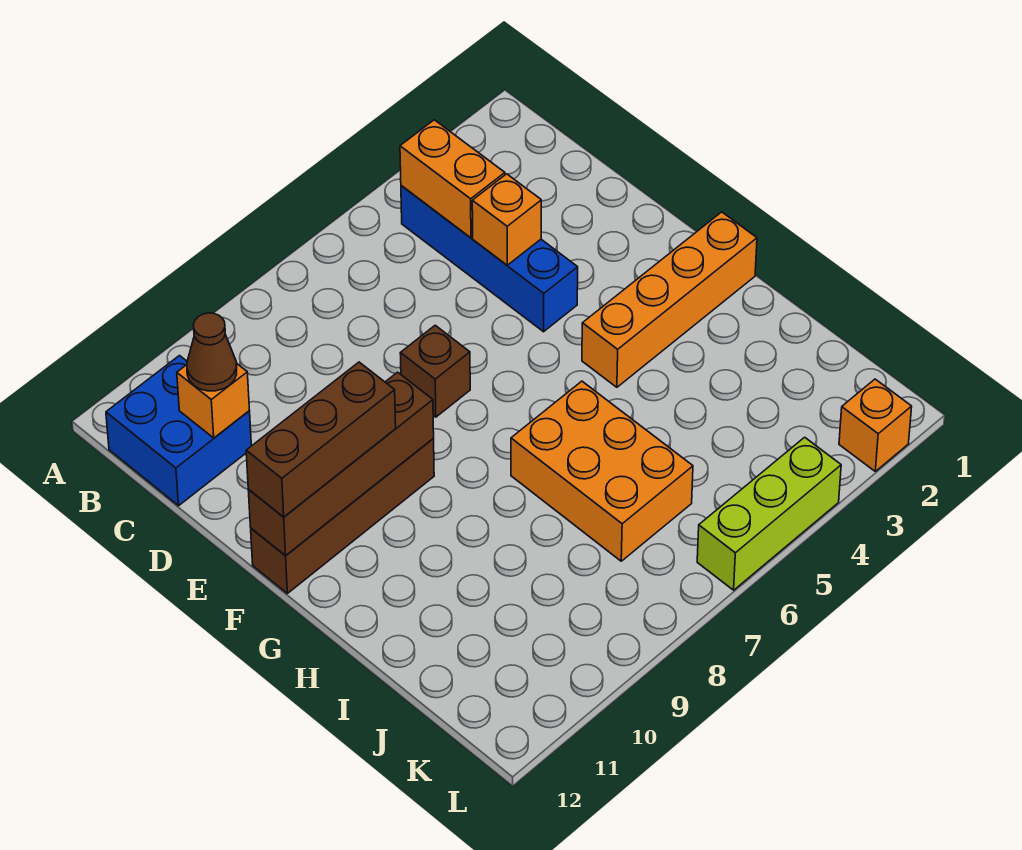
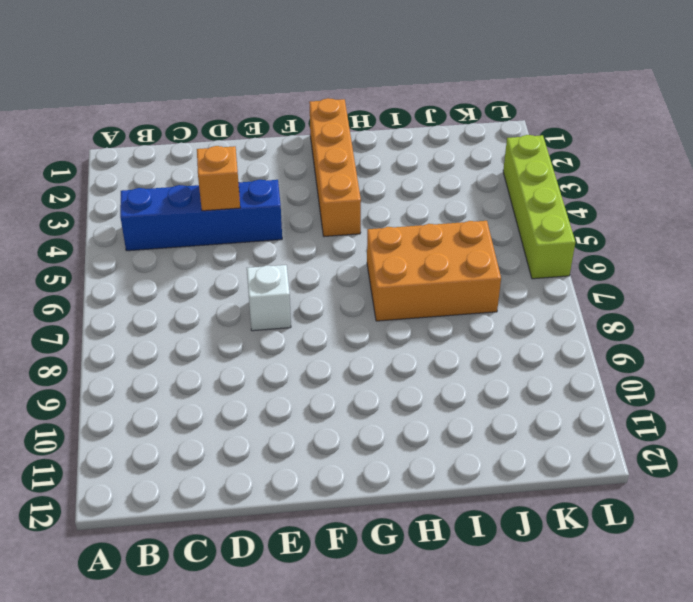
white brick E7 level 1 -> brown brick E7 level 1
lime brick L3:L6 level 1 -> lime brick L4:L6 level 1
none -> blue brick B11:C12 level 1
none -> brown brick F9:F12 level 1
none -> orange brick L2 level 1

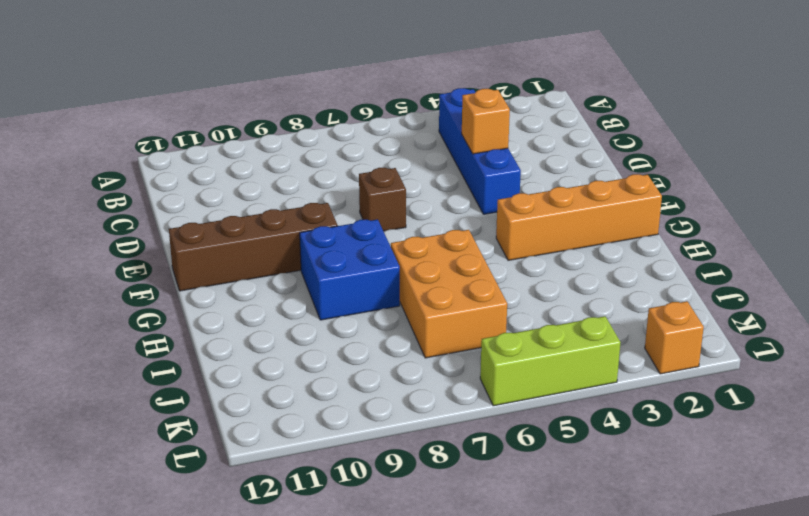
blue brick G8:H9 level 1 -> blue brick B11:C12 level 1
none -> orange brick B4:C4 level 2
none -> orange brick C11 level 2
none -> brown brick F9:F12 level 2

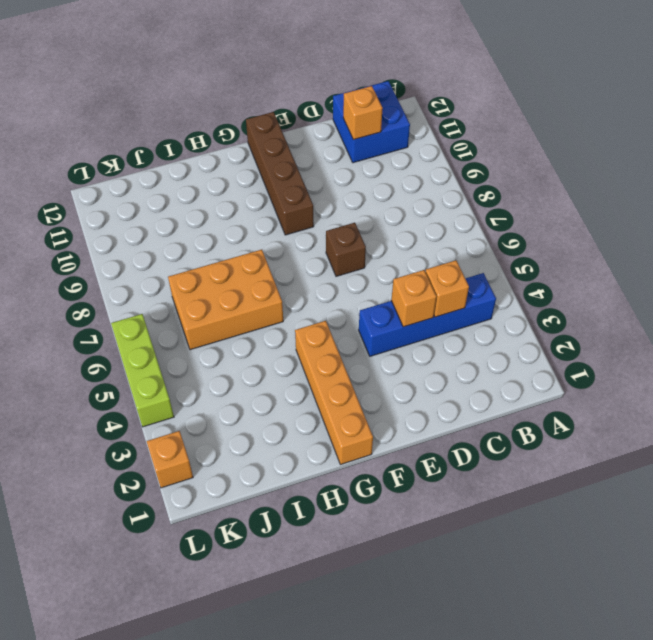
orange brick C4 level 2 -> orange brick B4:C4 level 2
none -> brown brick F9:F12 level 2
none -> brown cone C11 level 3
none -> brown brick F10:F12 level 3

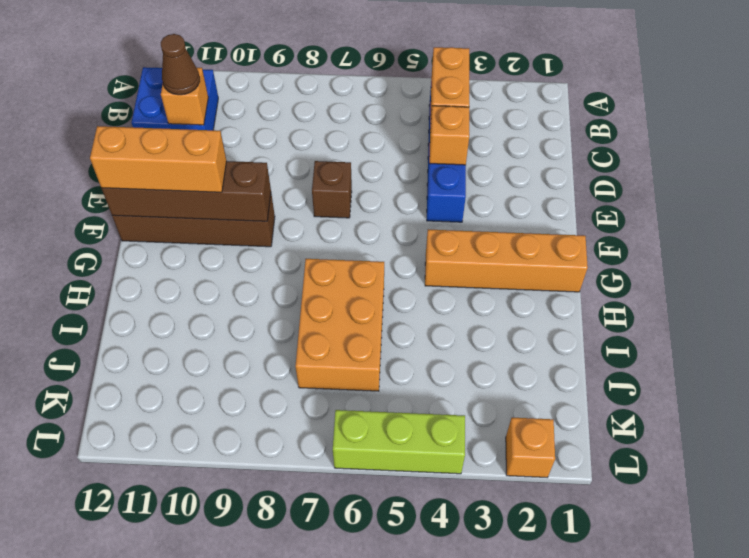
orange brick F10:F12 level 3 -> brown brick F10:F12 level 3

